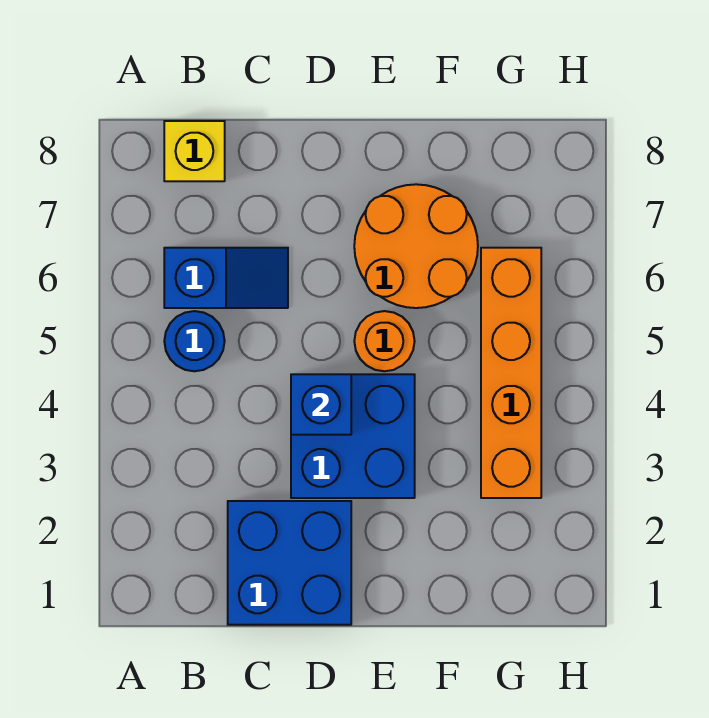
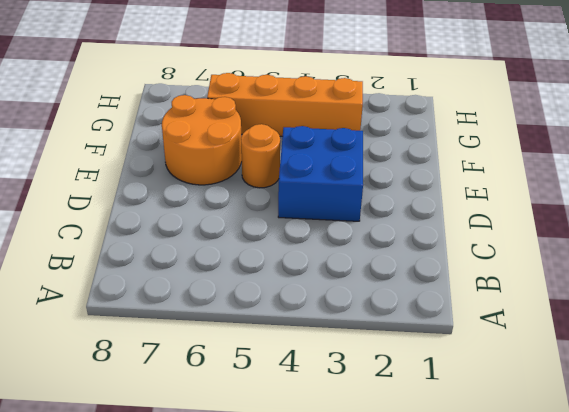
none -> blue round brick B5 level 1
none -> blue slope B6:C6 level 1 top B

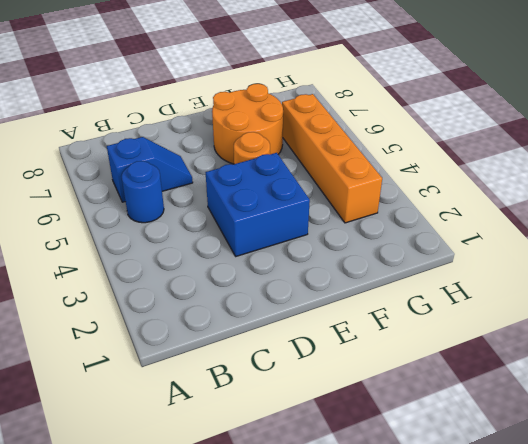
none -> yellow brick B8 level 1
none -> blue brick C1:D2 level 1

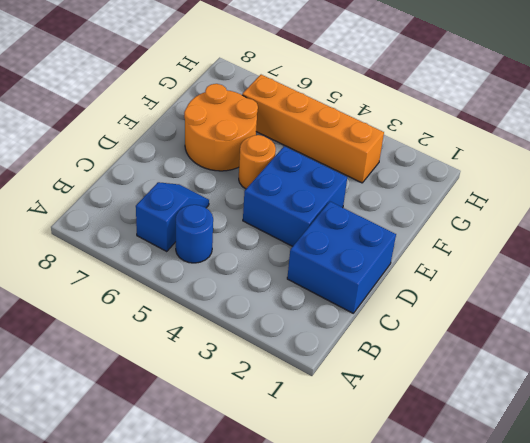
none -> yellow brick B8 level 1
none -> blue brick D4 level 2

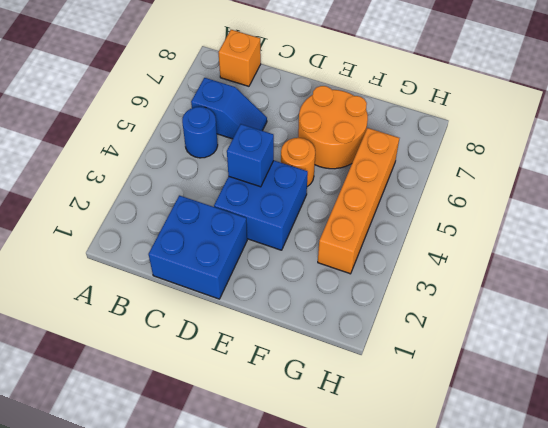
orange brick B8 level 1 -> yellow brick B8 level 1

